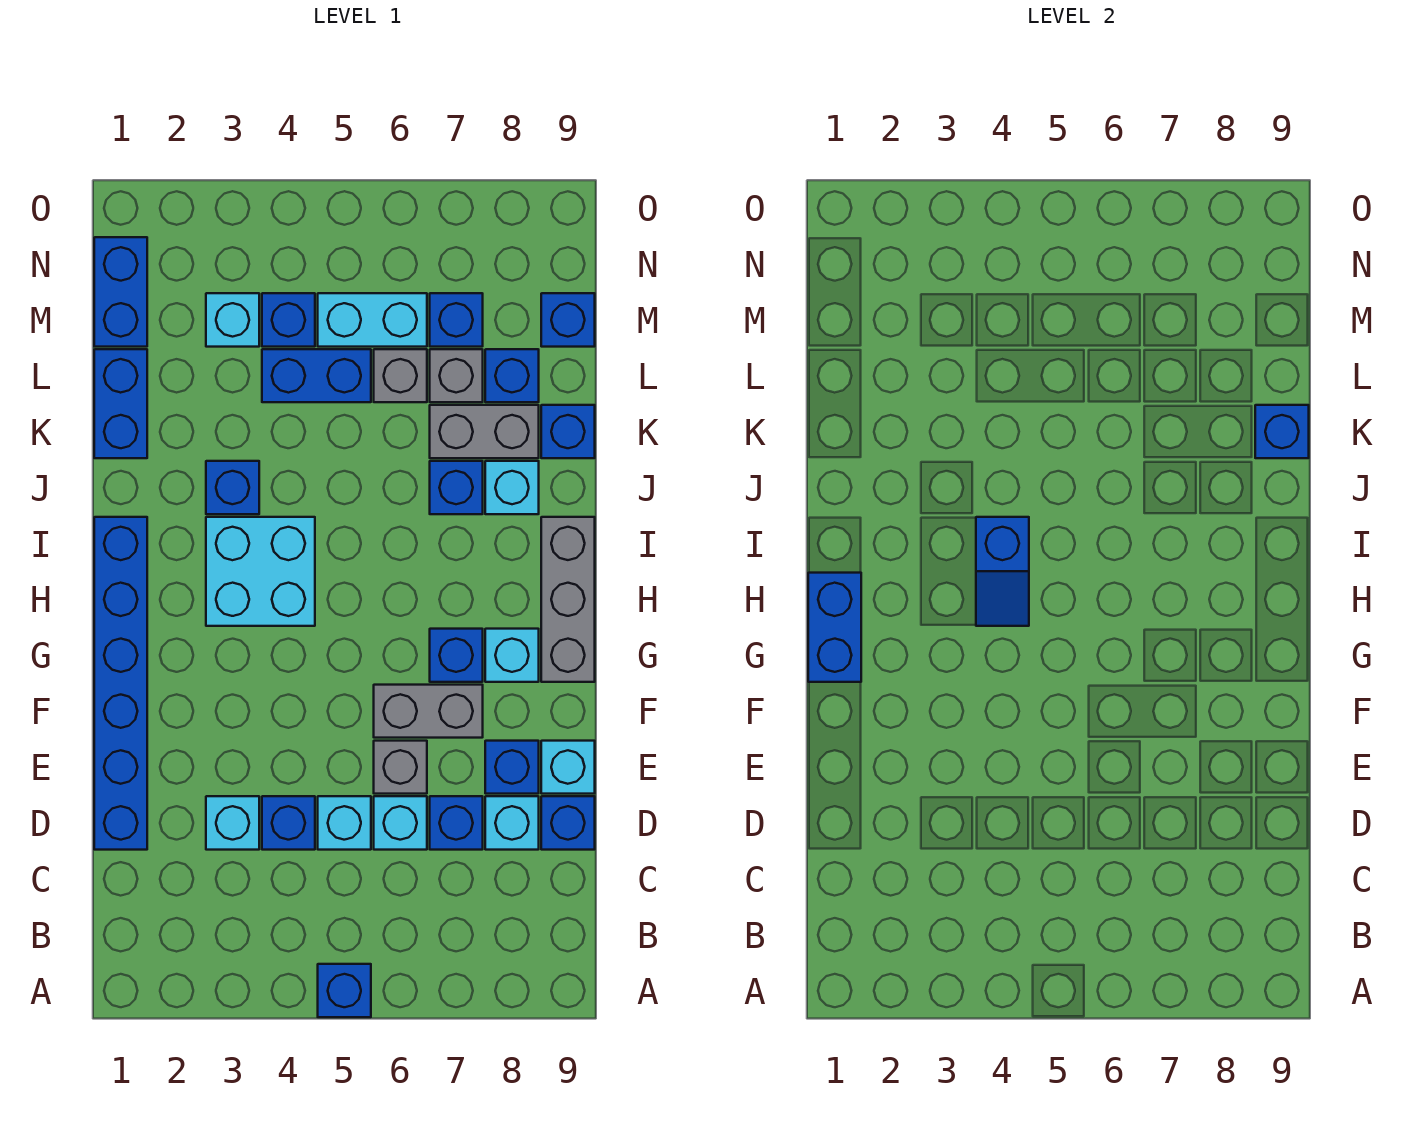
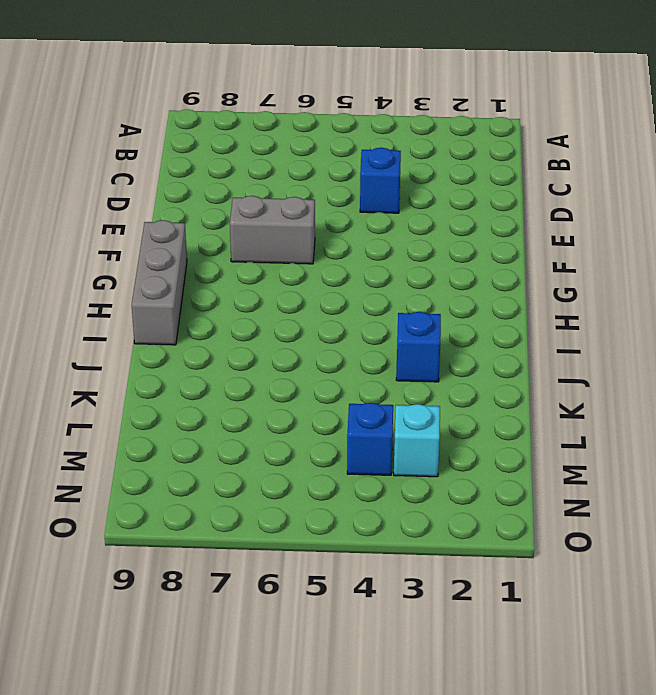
none -> blue brick A5 level 1
none -> blue brick D1:I1 level 1
none -> cyan brick D3 level 1
none -> cyan brick D5 level 1

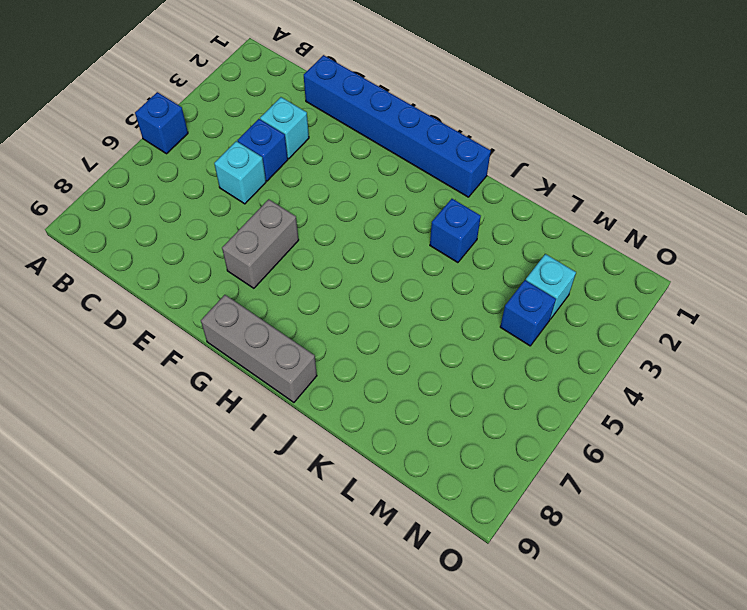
none -> cyan brick D6 level 1
none -> blue brick D7 level 1
none -> cyan brick D8 level 1
none -> blue brick D9 level 1

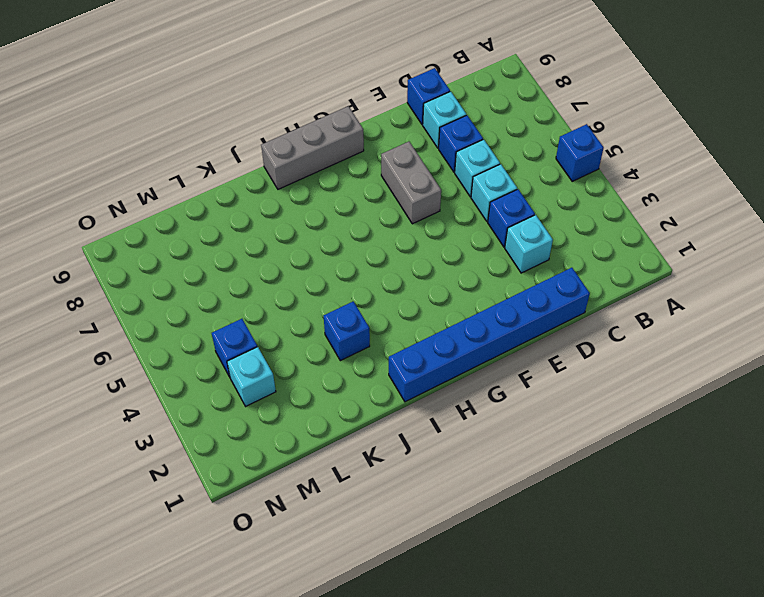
none -> grey brick E6 level 1
none -> blue brick E8 level 1
none -> cyan brick E9 level 1
none -> blue brick G7 level 1

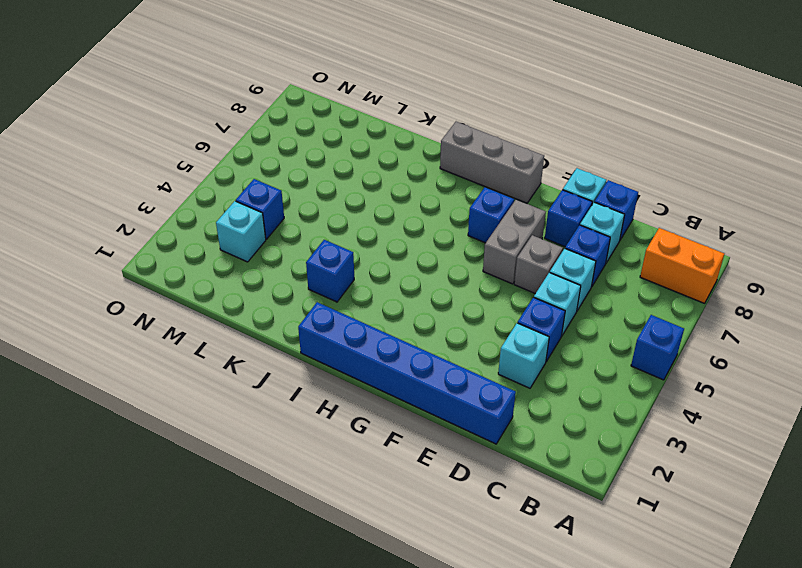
orange brick A8:B8 level 1 -> none
none -> cyan brick G8 level 1
none -> cyan brick H3:I4 level 1
none -> blue brick J7 level 1
none -> cyan brick J8 level 1

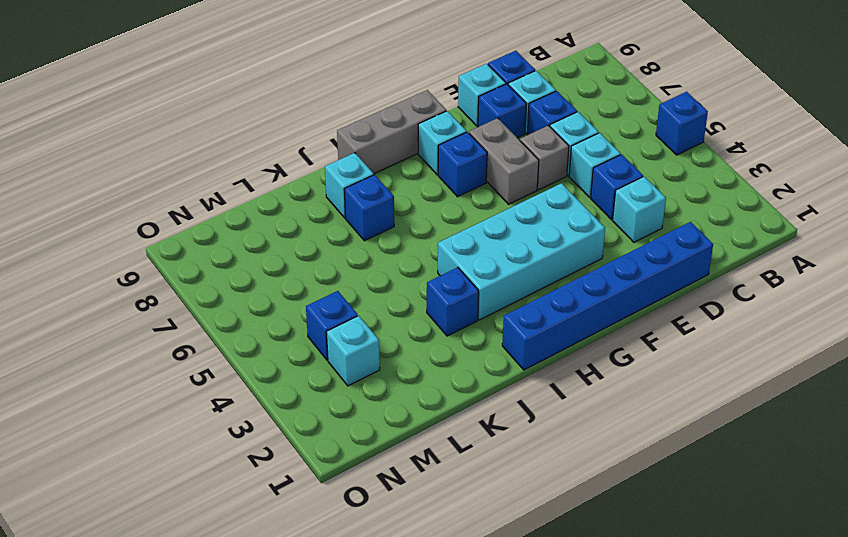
cyan brick F3:I4 level 1 -> cyan brick H3:I4 level 1
none -> blue brick K1:L1 level 1
none -> grey brick K7:K8 level 1
none -> blue brick K9 level 1
none -> blue brick L4:L5 level 1

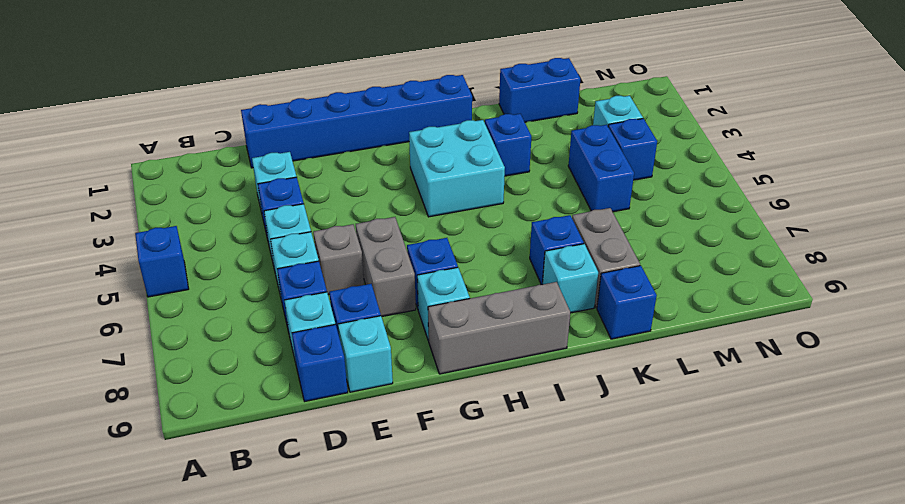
none -> grey brick L6 level 1
none -> grey brick L7 level 1
none -> blue brick L8 level 1
none -> blue brick M1:N1 level 1

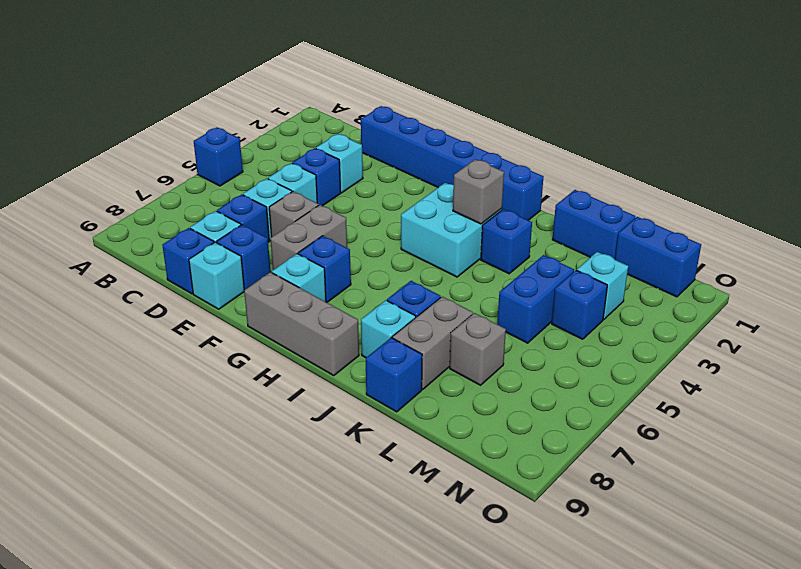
grey brick I3 level 2 -> grey brick L6 level 1
none -> blue brick L8 level 1
none -> cyan brick M5:M6 level 1
none -> blue brick M7 level 1
none -> blue brick M9 level 1

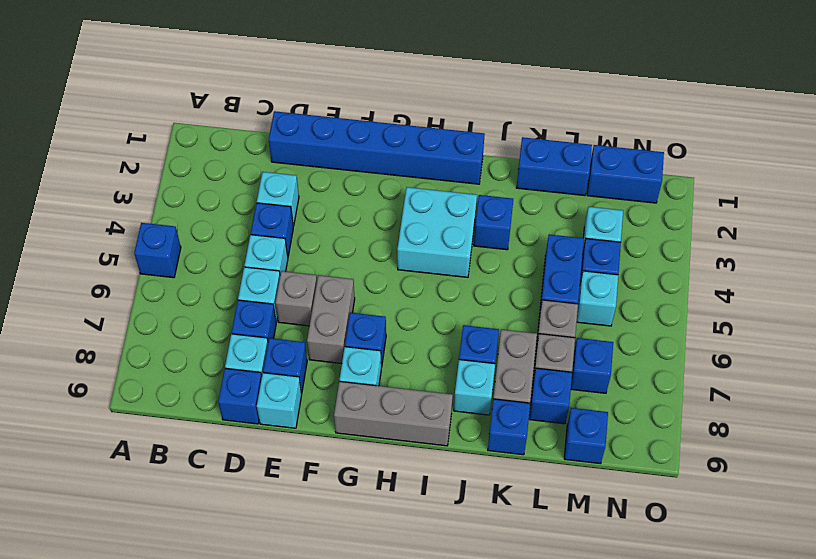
cyan brick M5 level 1 -> cyan brick M5:M6 level 1
none -> blue brick G1:H1 level 2
none -> blue slope H4:I4 level 2 top I
none -> blue brick K9 level 2

